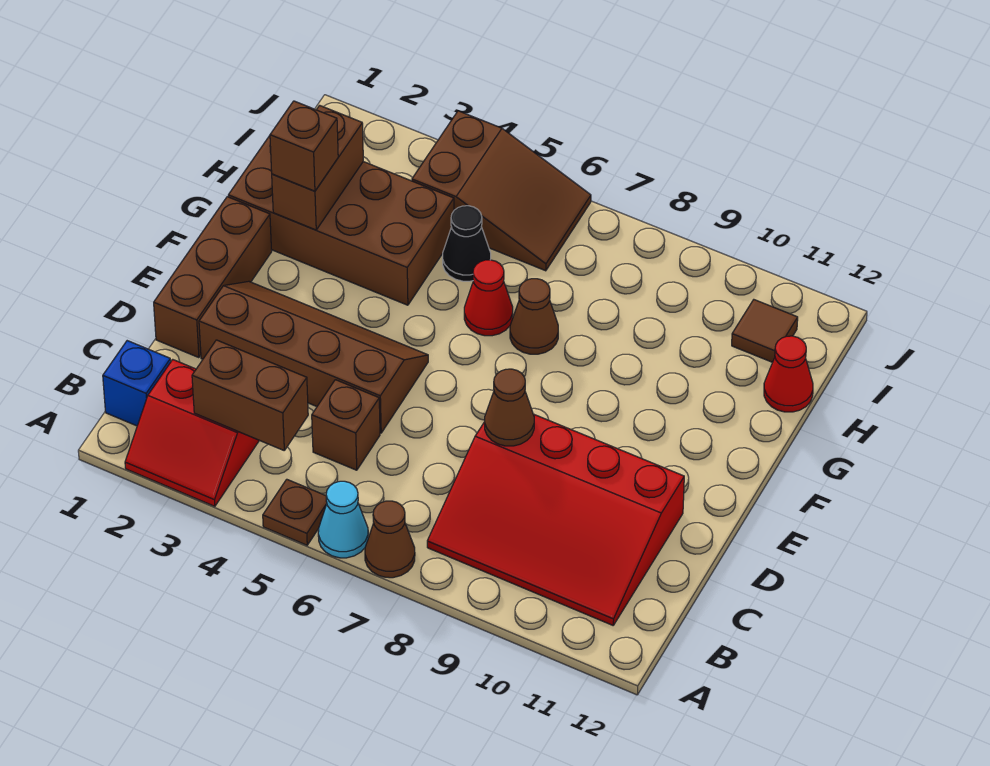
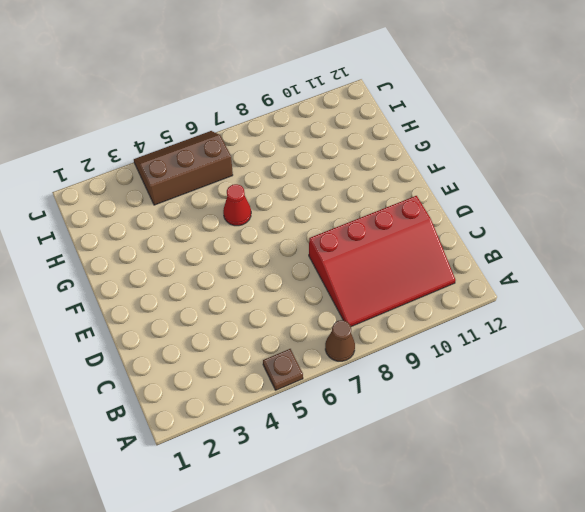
brown slope I4:J6 level 1 top I -> brown slope I4:J6 level 1 top 4
none -> red slope A2:B3 level 1 top B
none -> cyan cone A6 level 1
none -> blue brick B1 level 1

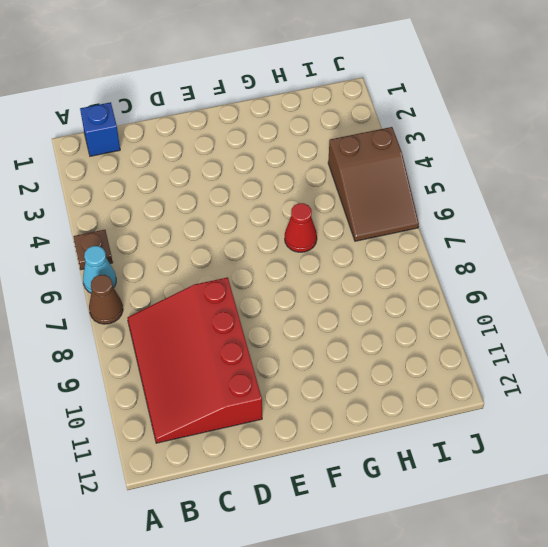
none -> red slope A2:B3 level 1 top B
none -> brown brick C5 level 1
none -> brown brick D1:F1 level 1

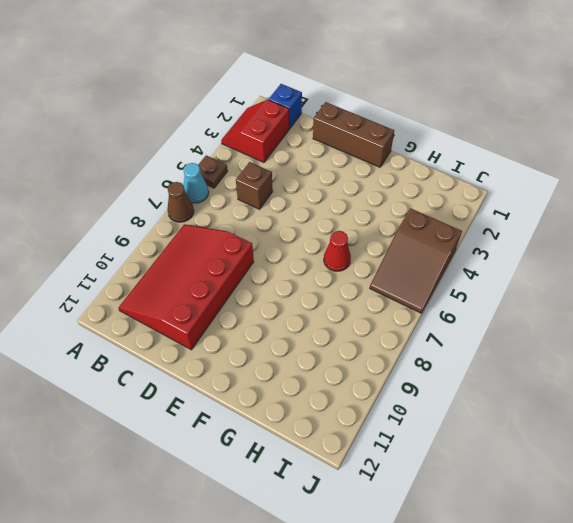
none -> brown slope D2:E5 level 1 top D
none -> brown brick G1:H4 level 1
none -> brown cone G7 level 1

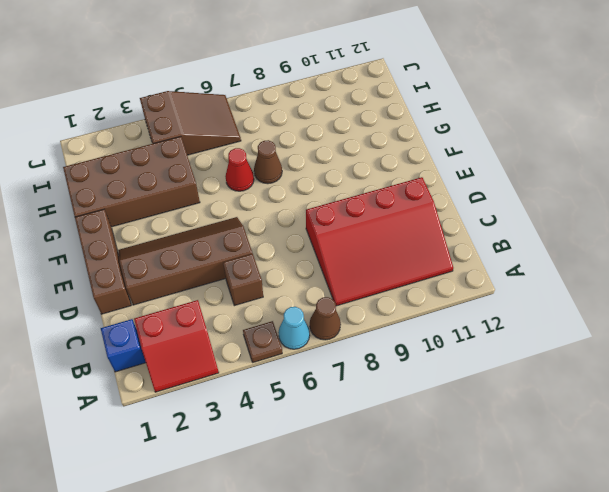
none -> black cone H5 level 1
none -> red cone H12 level 1
none -> brown tile I11 level 1

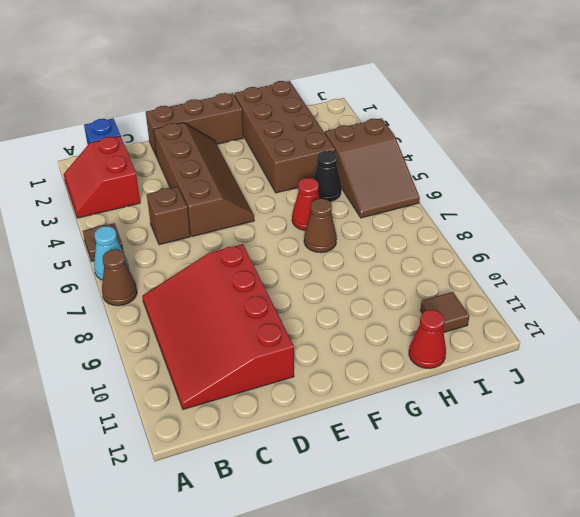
none -> brown brick B3:B4 level 2
none -> brown cone D8 level 2
none -> brown brick G2:H2 level 2

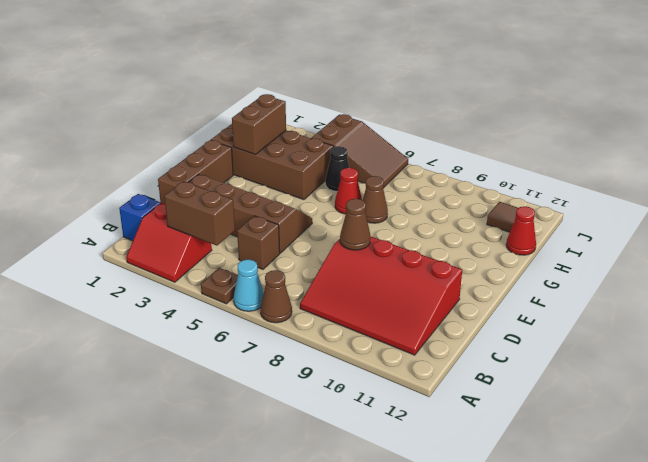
none -> brown brick G2 level 3

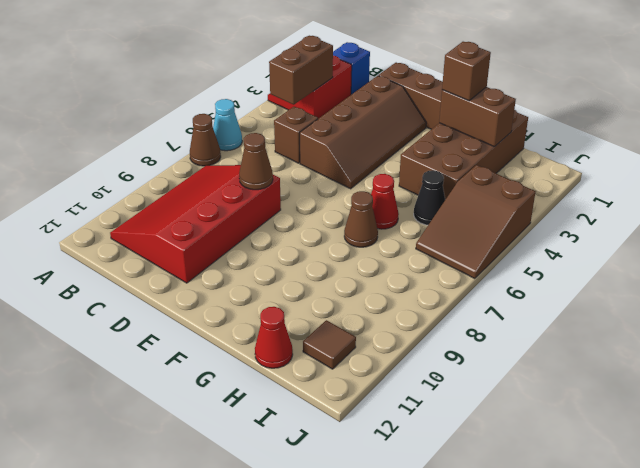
none -> brown plate A5 level 1

